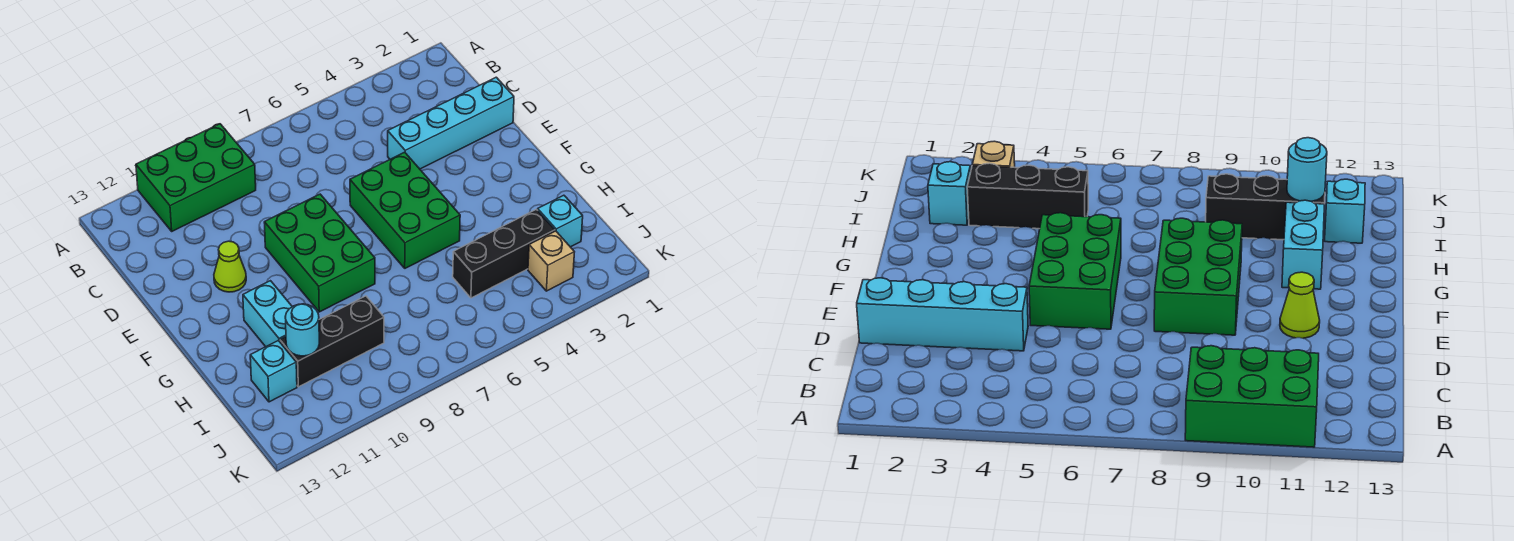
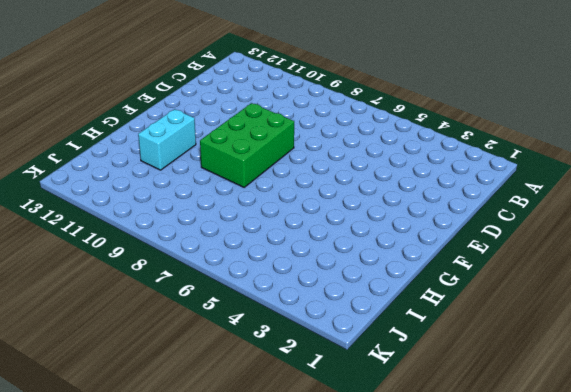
none -> green brick A9:B11 level 1
none -> cyan brick D1:D4 level 1
none -> green brick E5:G6 level 1

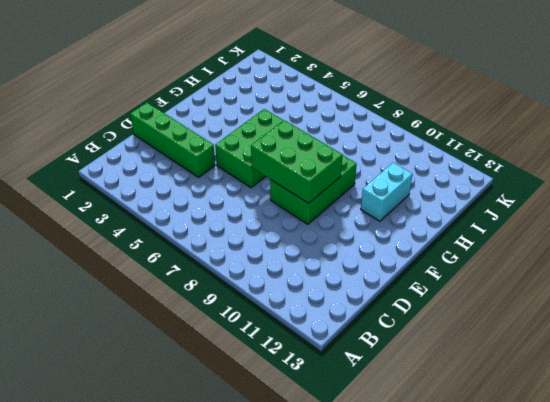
green brick D1:D4 level 1 -> cyan brick D1:D4 level 1
green brick E7:F9 level 2 -> green brick A9:B11 level 1
none -> lime cone E11 level 1
none -> cyan brick I2 level 1
none -> black brick I3:I5 level 1

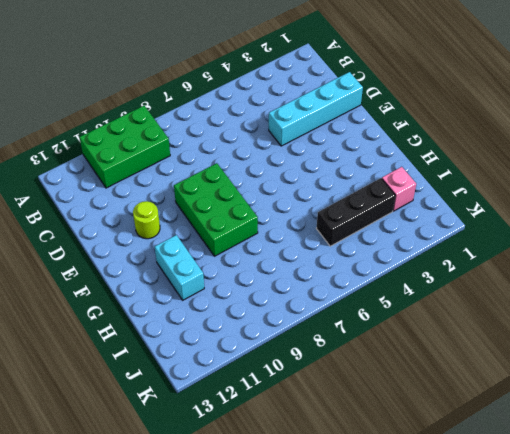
lime round brick E11 level 1 -> lime cone E11 level 1
pink brick I2 level 1 -> cyan brick I2 level 1
none -> green brick E5:G6 level 1
none -> black brick I9:I11 level 1
none -> cyan brick I12 level 1

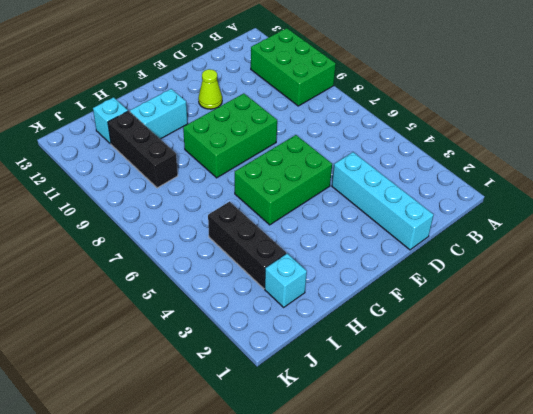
none -> tan brick J3 level 1
none -> cyan round brick I11 level 2

